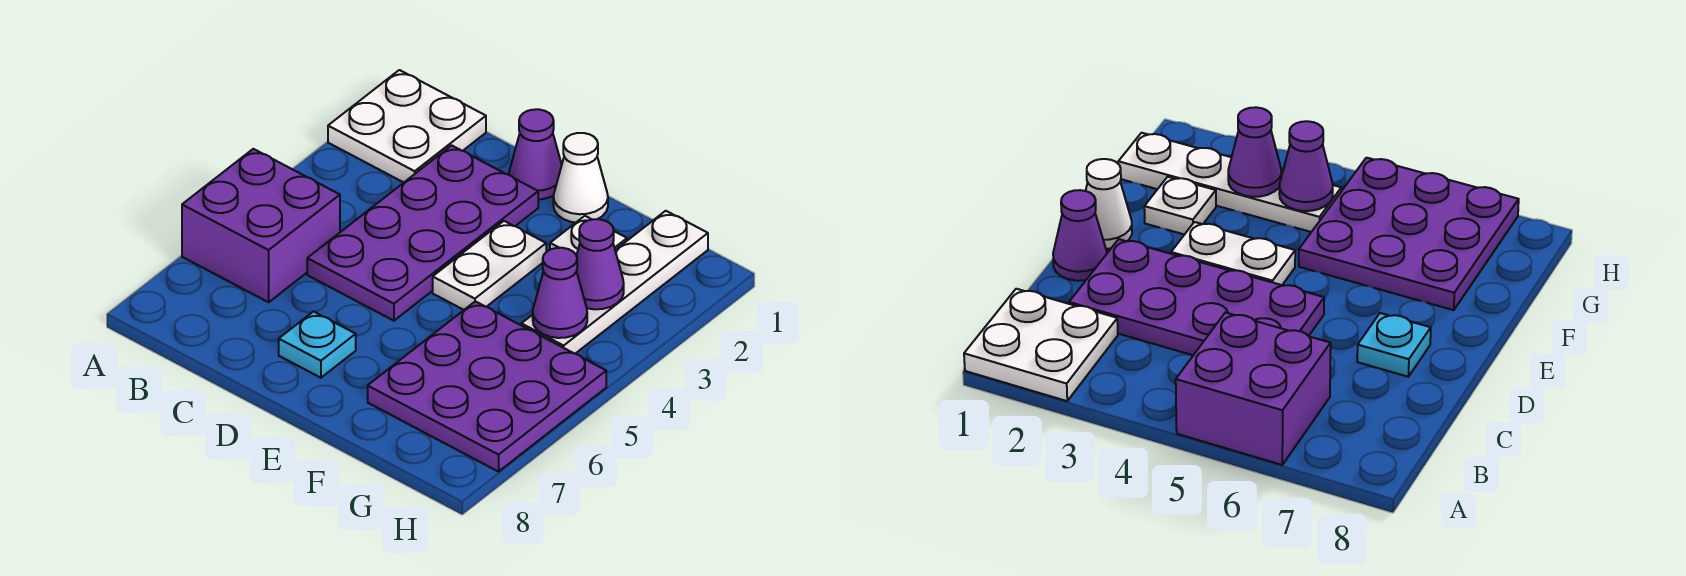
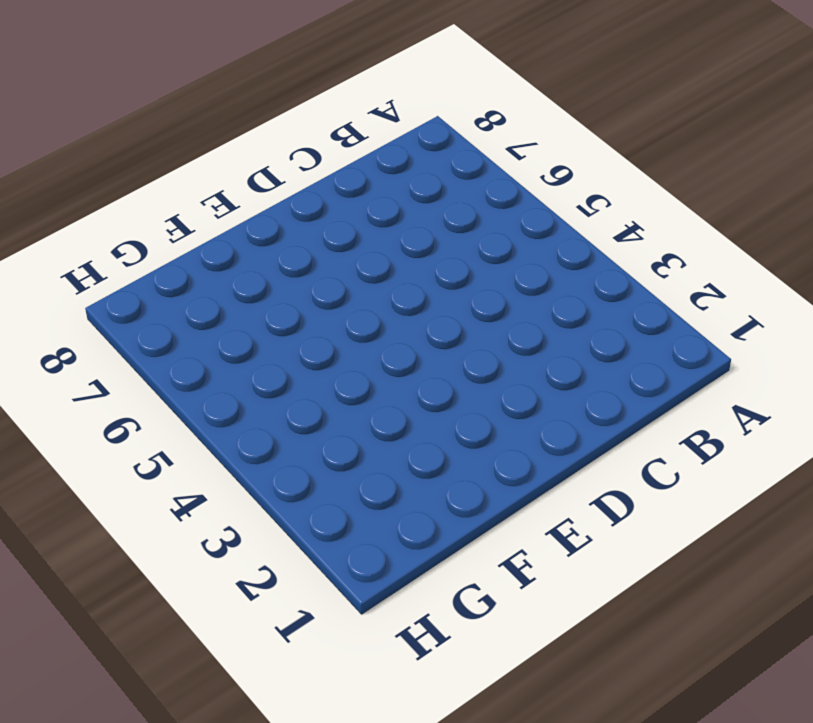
none -> white plate A1:B2 level 1
none -> purple brick A5:B6 level 1
none -> purple plate C2:D5 level 1

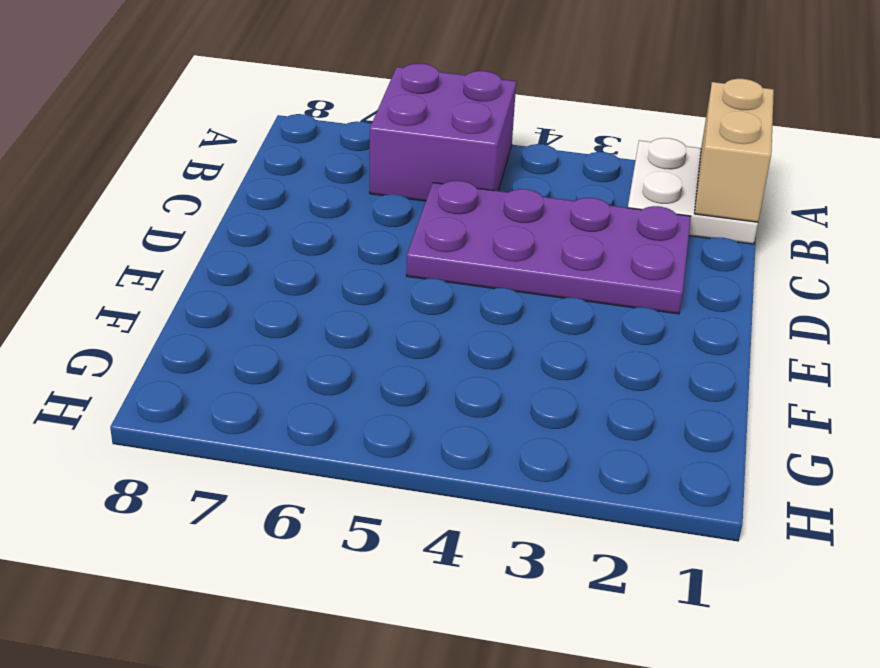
tan brick A1:B1 level 2 -> none
none -> purple cone D1 level 1
none -> cyan plate D7 level 1
none -> white cone E1 level 1

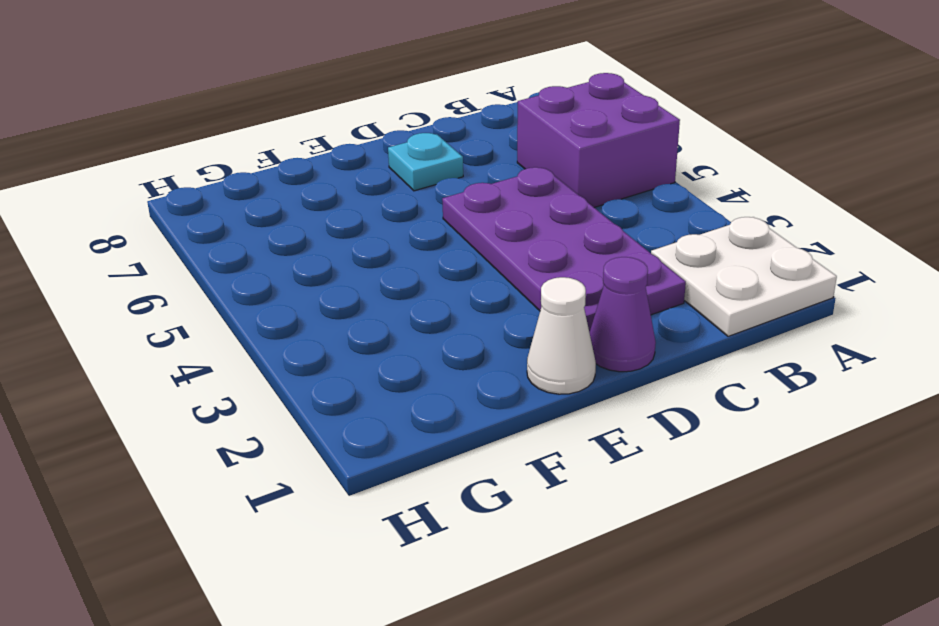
none -> white plate E3:E4 level 1
none -> white plate F2 level 1
none -> purple plate F5:H7 level 1

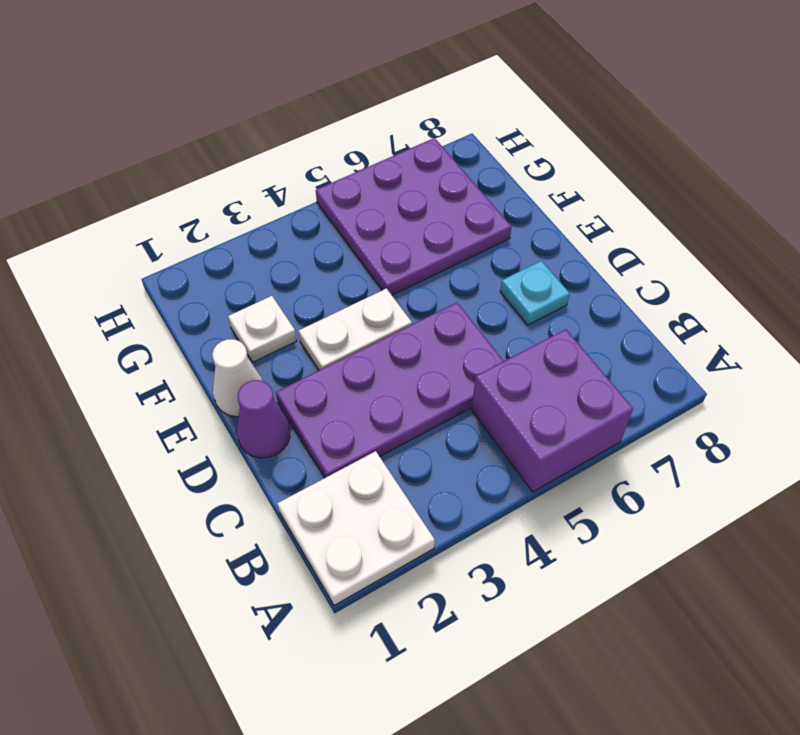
none -> white plate G1:G4 level 1
none -> purple cone G3 level 2
none -> purple cone G4 level 2

